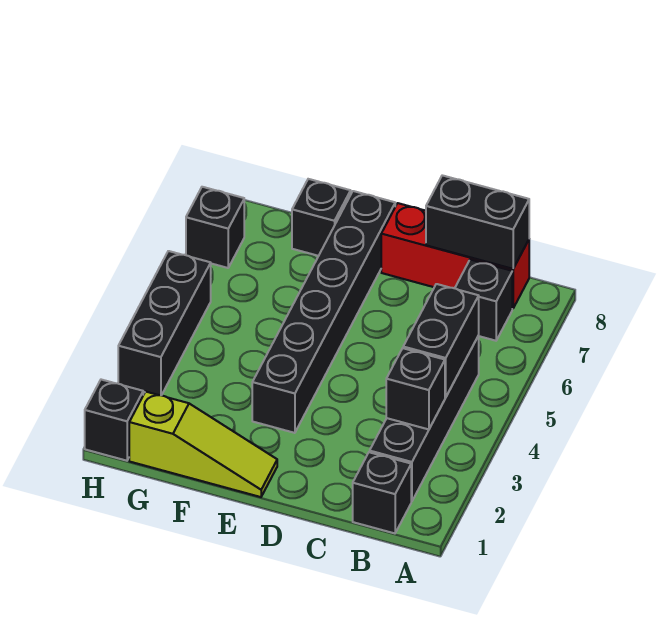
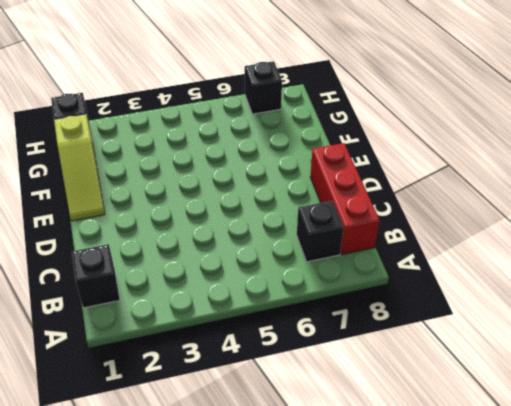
none -> black brick B2:B5 level 1
none -> black brick E3:E8 level 1
none -> black brick F8 level 1

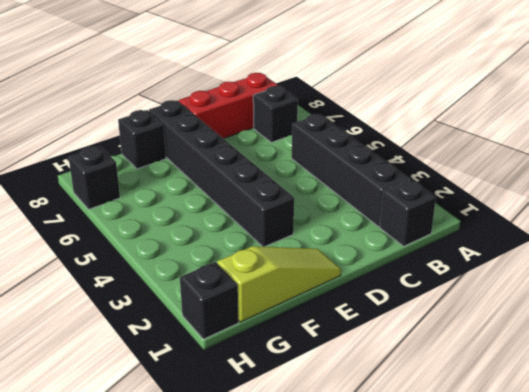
none -> black brick H3:H5 level 1
none -> black brick B3 level 2
none -> black brick B4:B5 level 2

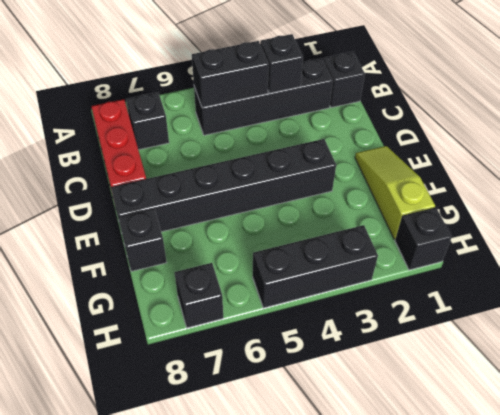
none -> black brick B8:C8 level 2

